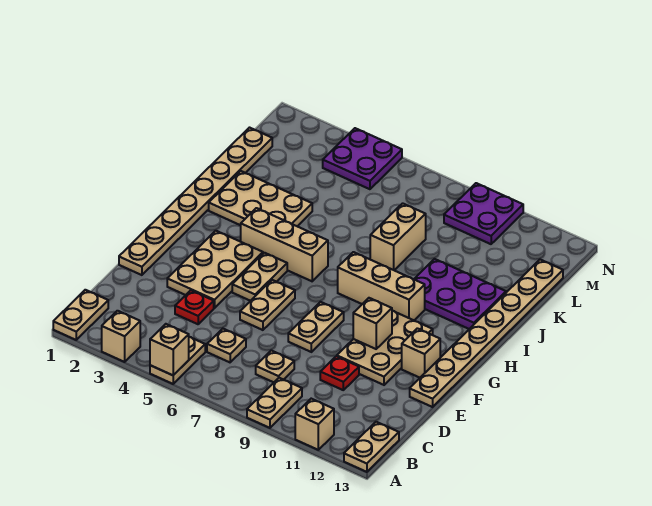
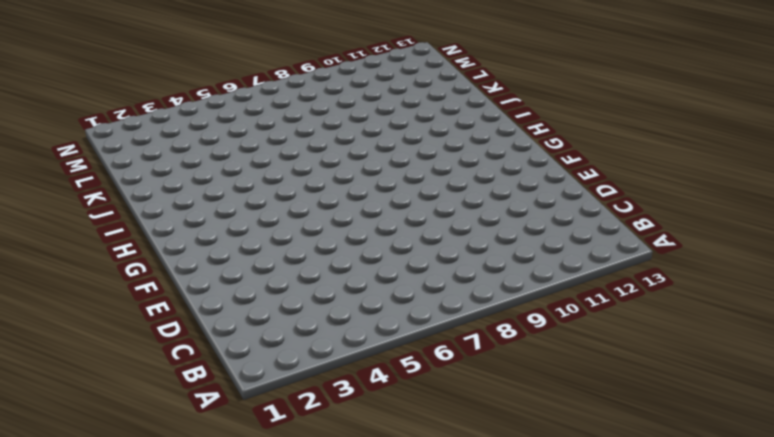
none -> tan plate A1:B1 level 1
none -> tan brick A3 level 1
none -> tan plate A5:B5 level 1

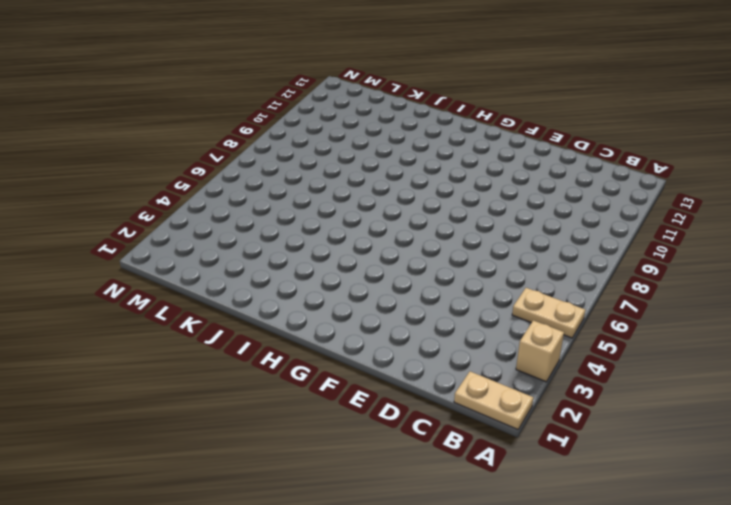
none -> tan plate A9:B9 level 1
none -> tan brick A11 level 1
none -> tan plate A13:B13 level 1

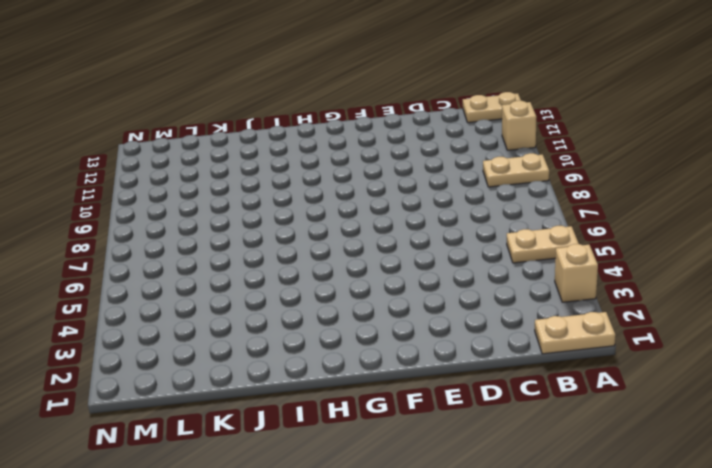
none -> tan plate C6 level 1
none -> tan plate C8 level 1
none -> red plate D4 level 1

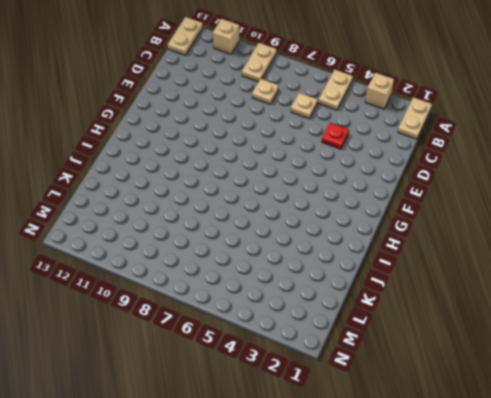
none -> red plate D10 level 1
none -> tan plate E1:L1 level 1
none -> tan plate E3:G4 level 1

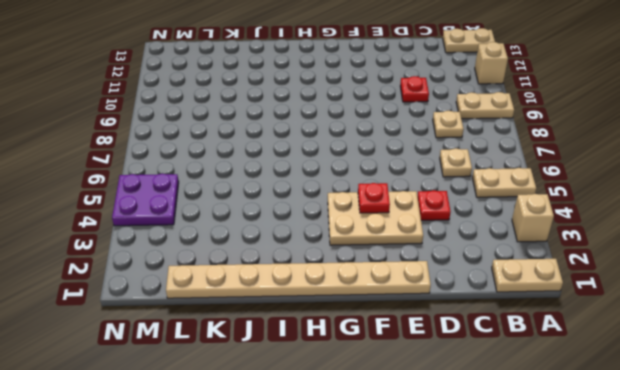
red plate F4 level 2 -> none
none -> tan plate E6:F6 level 1
none -> tan plate E8:F8 level 1
none -> tan plate E10:G11 level 1

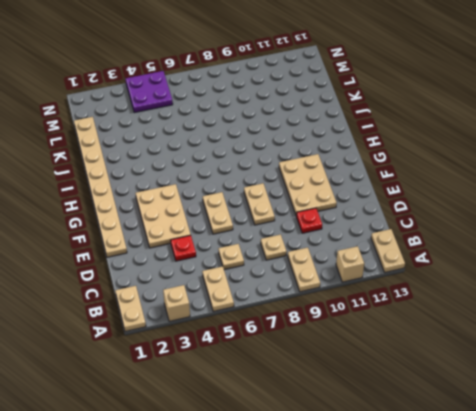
none -> tan plate E13:L13 level 1
none -> tan plate F5:G5 level 1
none -> tan brick F12 level 1

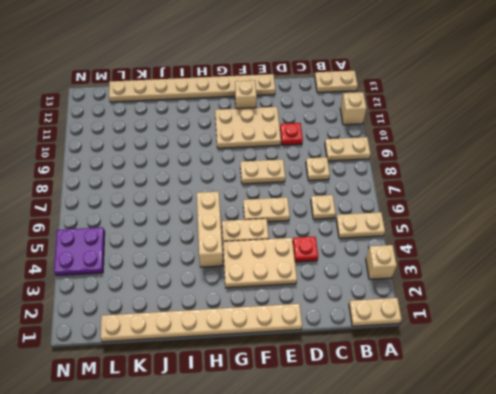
none -> tan brick H8:H10 level 1
none -> tan plate I2:J4 level 1
none -> purple plate I10:J12 level 1

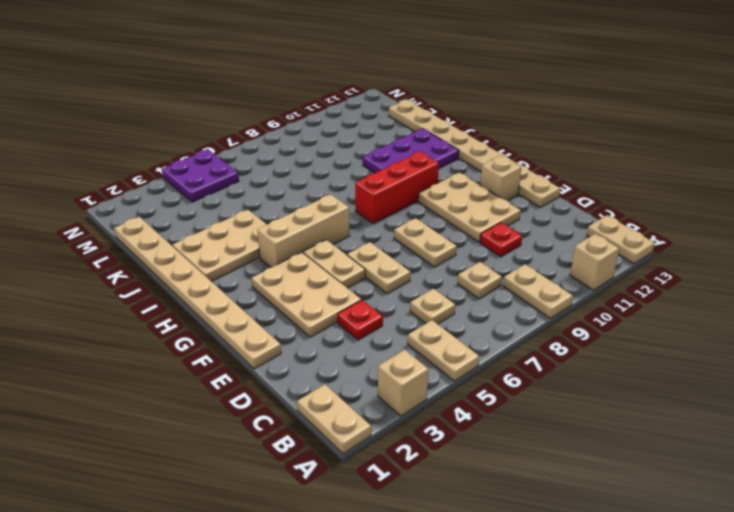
red brick H8:H10 level 1 -> tan brick H8:H10 level 1
none -> tan brick J8:K8 level 1
none -> purple plate M9:N10 level 1
none -> tan brick A5 level 2

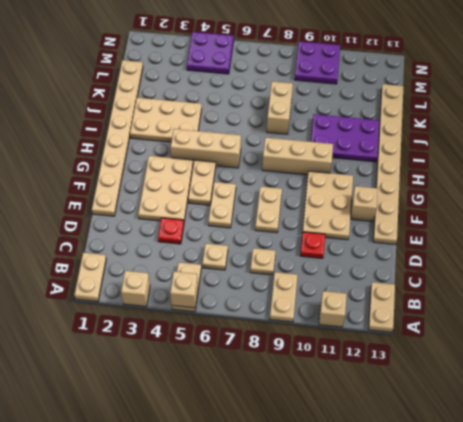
none -> tan brick F10 level 2

